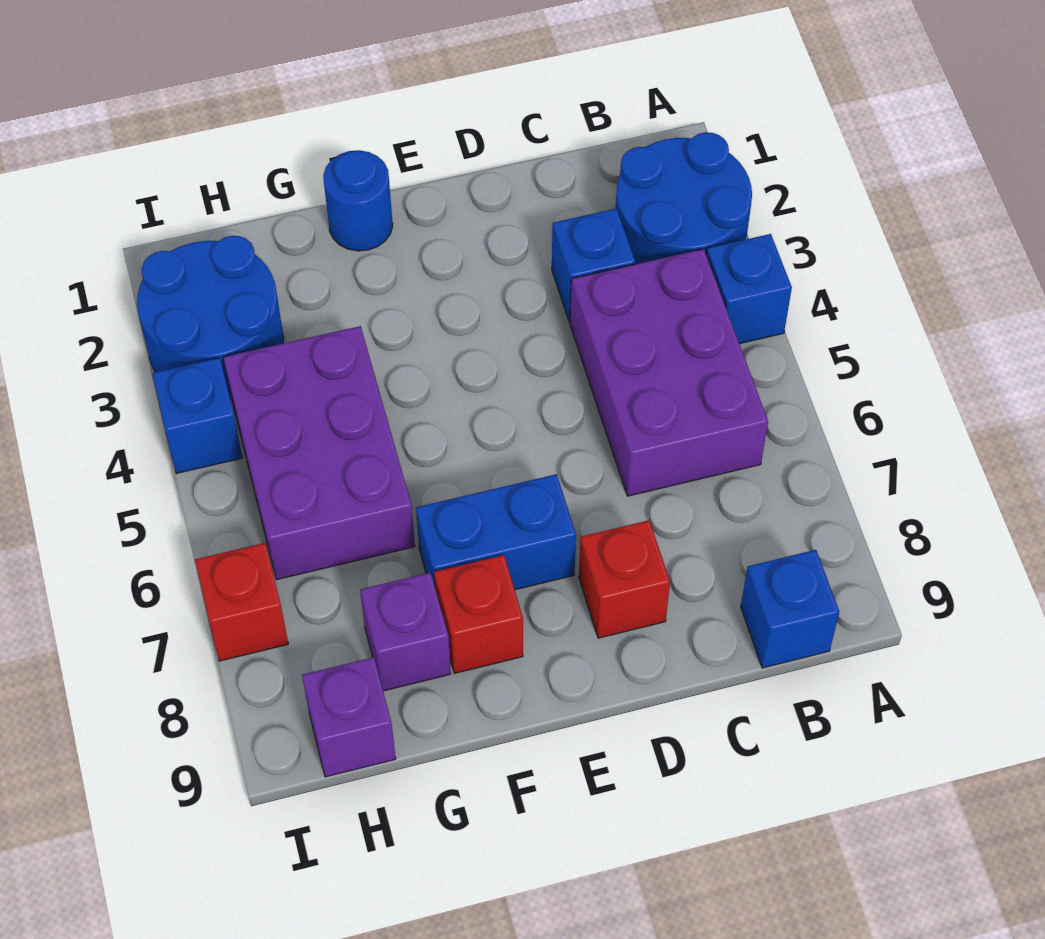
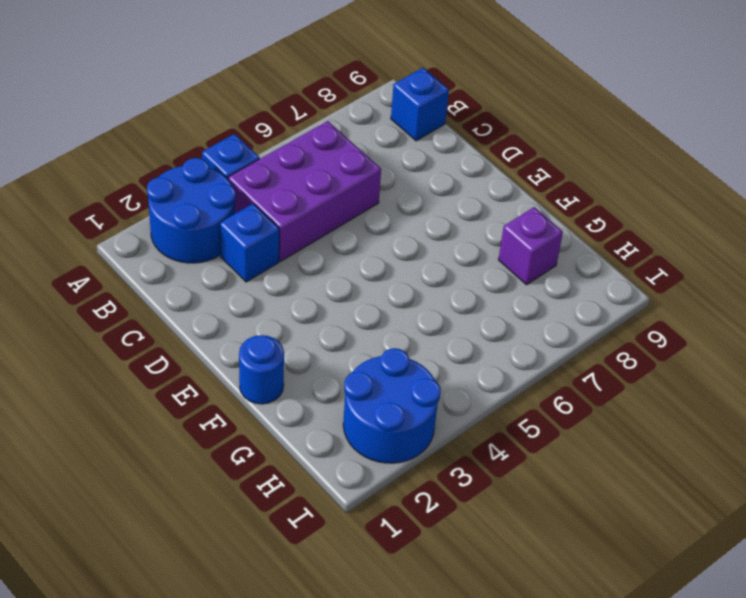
none -> red brick D8 level 1
none -> blue brick E7:F7 level 1
none -> red brick F8 level 1

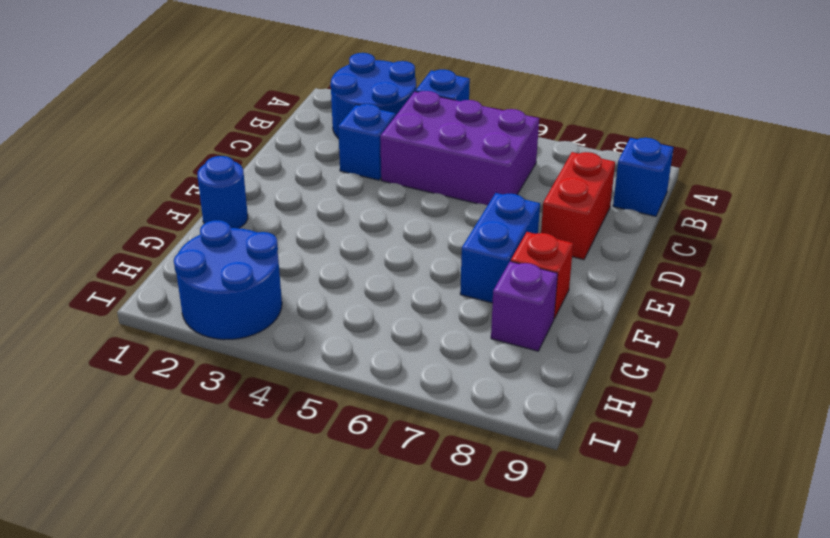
red brick C8:D8 level 1 -> red brick D8 level 1
none -> purple brick G4:H6 level 1
none -> purple brick H9 level 1
none -> blue brick I4 level 1

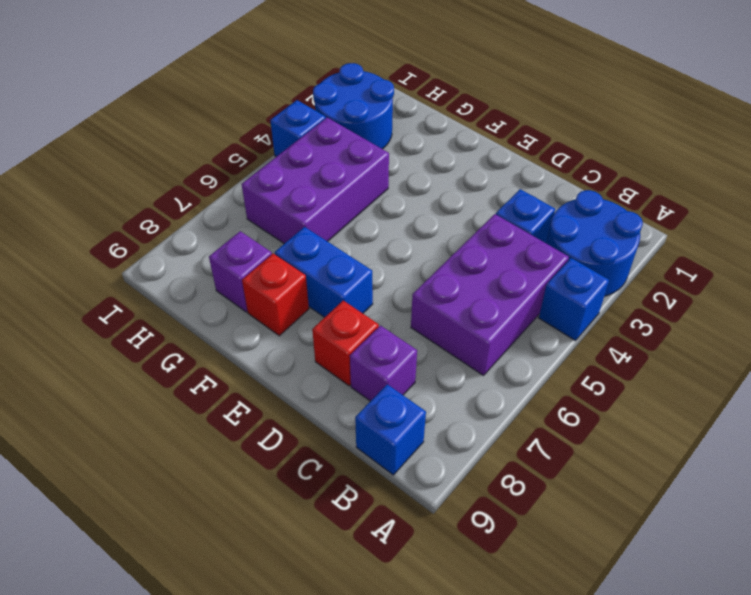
purple brick C8 level 1 -> purple brick H9 level 1
none -> blue round brick F1 level 1
none -> red brick I7 level 1

